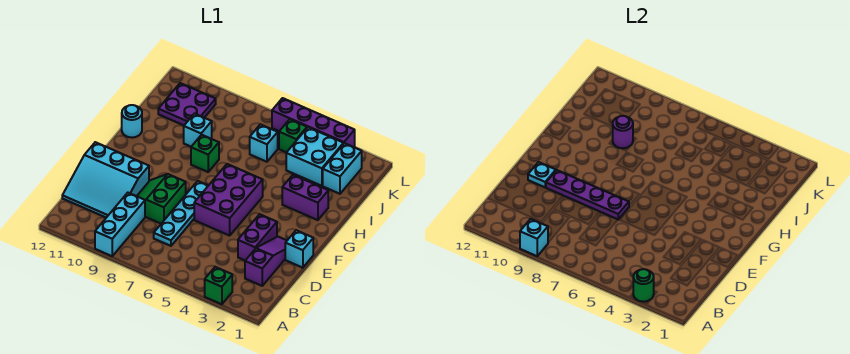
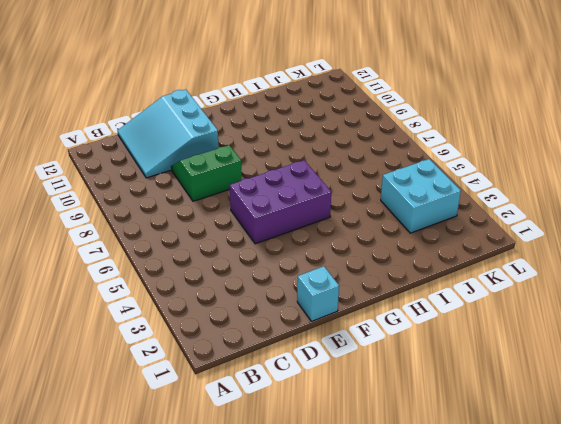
none -> green brick A3 level 1
none -> cyan brick A9:C9 level 1
none -> purple slope C2:E2 level 1 top C

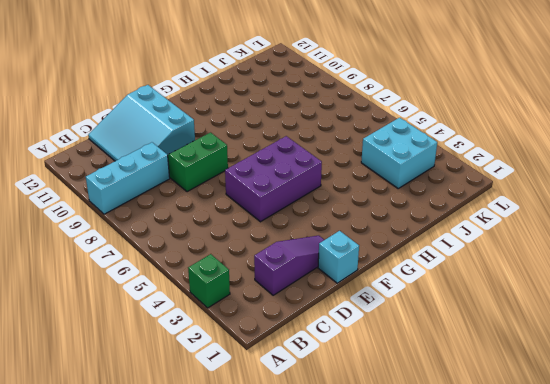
none -> cyan plate C7:F7 level 1
none -> purple brick D3:E3 level 1
none -> purple brick H2:H3 level 1

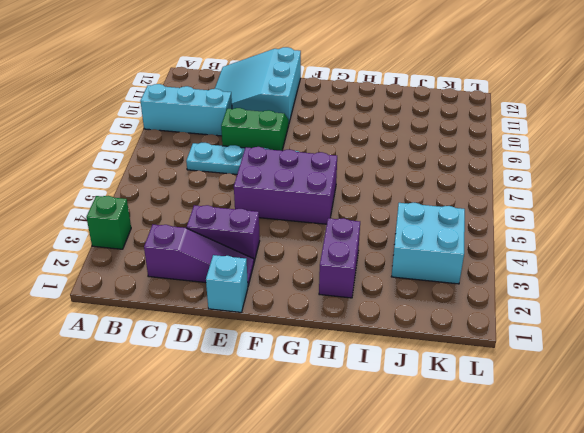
none -> green brick H8 level 1
none -> cyan round brick H12 level 1
none -> cyan brick I9 level 1

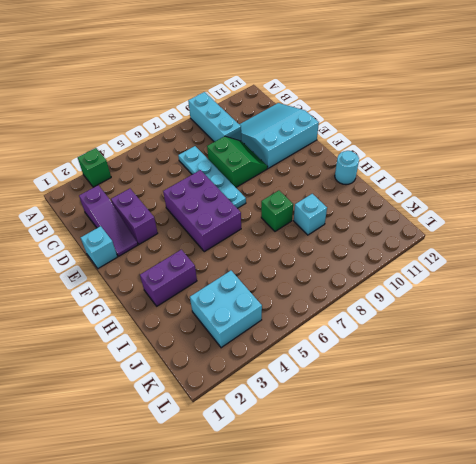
none -> cyan brick J2:K2 level 1
none -> cyan brick J6 level 1
none -> purple plate J10:K11 level 1

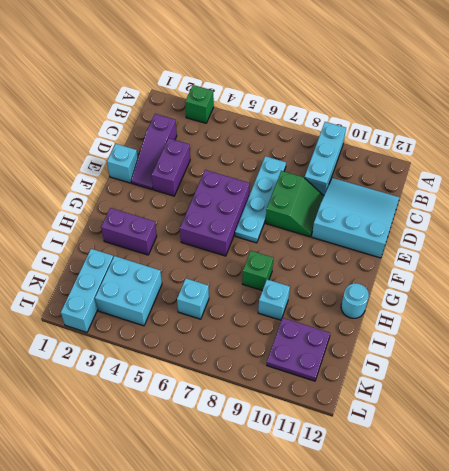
cyan brick J2:L2 level 1 -> cyan brick J2:K2 level 1
none -> green brick K5 level 1
none -> purple brick L3:L6 level 1
none -> green round brick A3 level 2

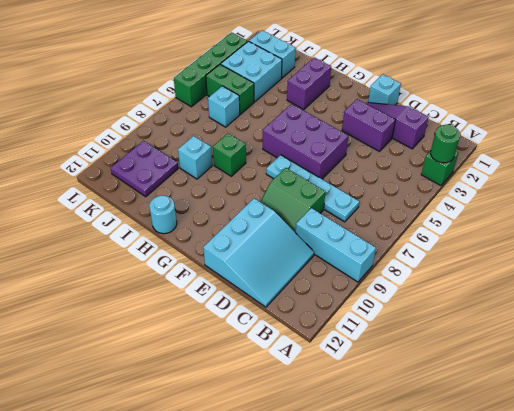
green brick J5:K5 level 1 -> green brick K5 level 1
green brick L3:L6 level 1 -> purple brick L3:L6 level 1
none -> cyan brick A9 level 2
none -> purple plate E7:E10 level 2
none -> cyan plate E11 level 2

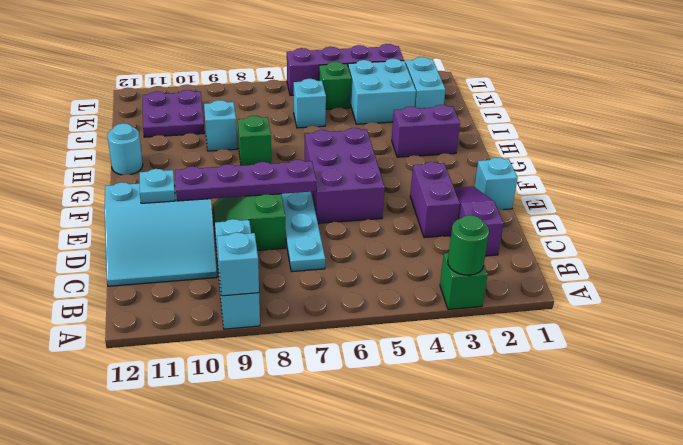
none -> purple round brick I9 level 2

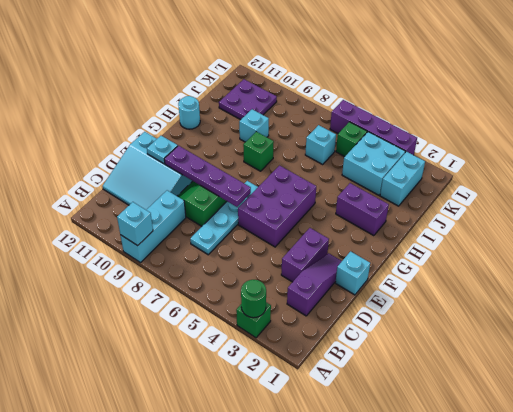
none -> purple round brick I9 level 2

